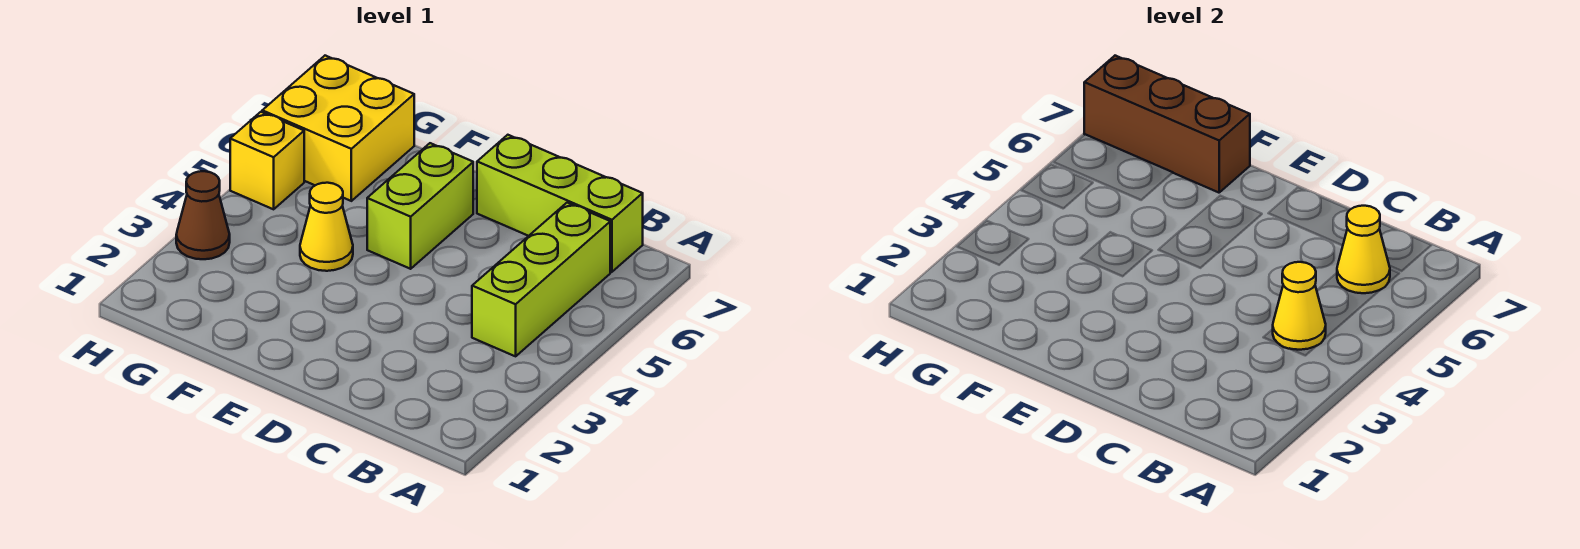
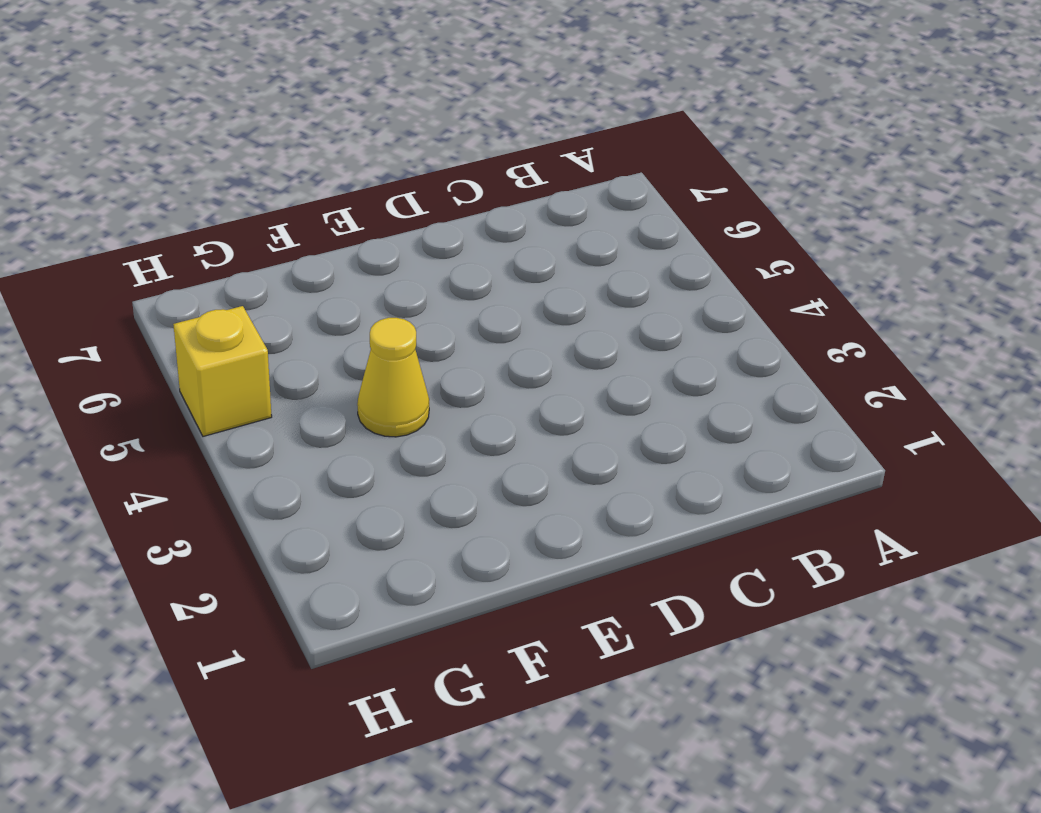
none -> lime brick B4:B6 level 1
none -> lime brick B7:D7 level 1

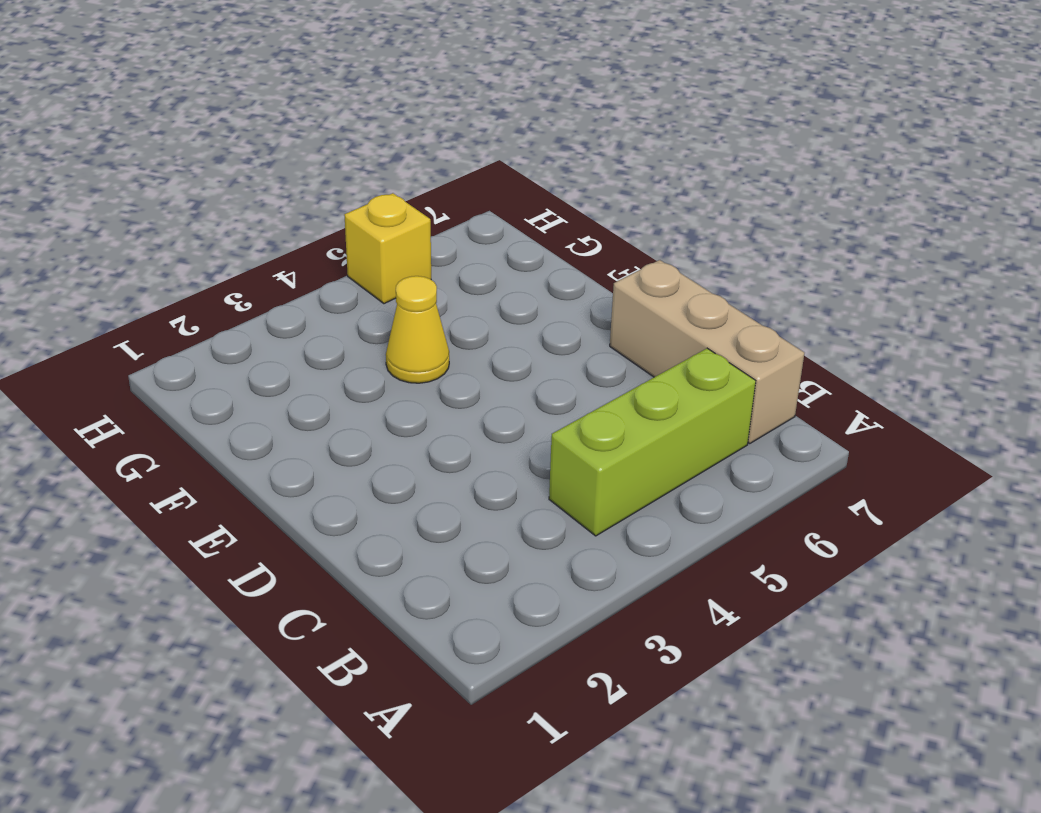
tan brick B7:D7 level 1 -> lime brick B7:D7 level 1
none -> lime brick E5:E6 level 1
none -> yellow brick G6:H7 level 1

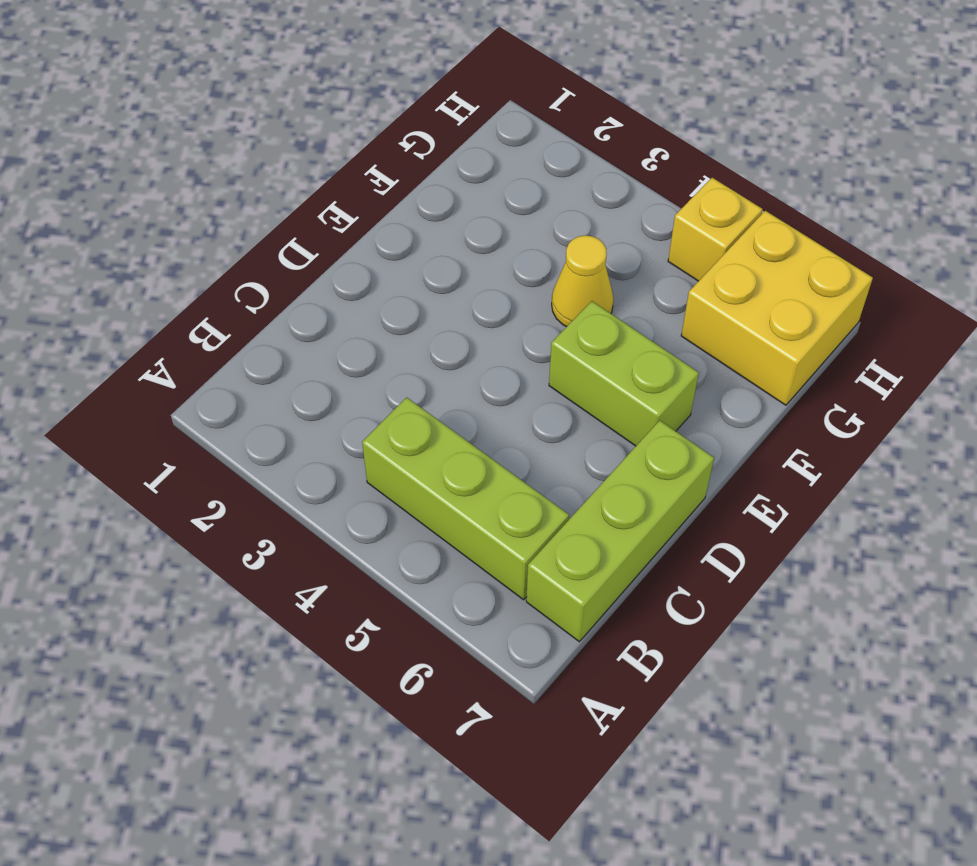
none -> brown cone H3 level 1
none -> yellow cone B4 level 2

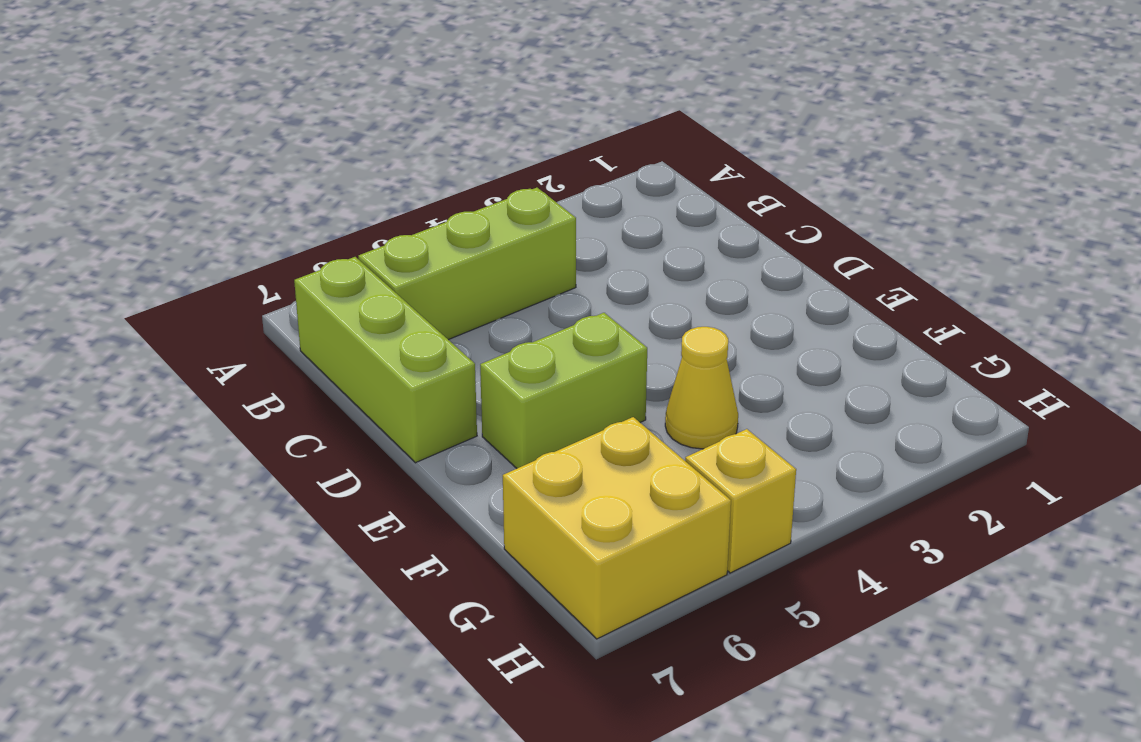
none -> brown cone H3 level 1
none -> yellow cone B4 level 2

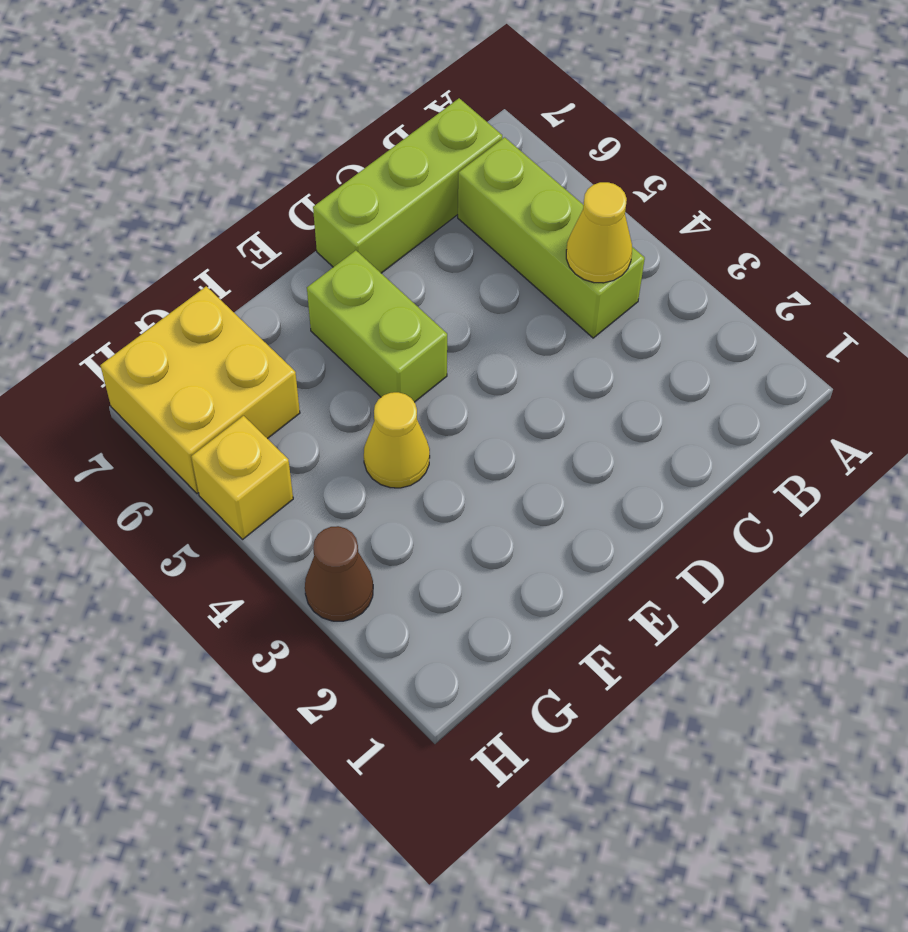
none -> yellow cone B6 level 2
none -> brown brick F7:H7 level 2

